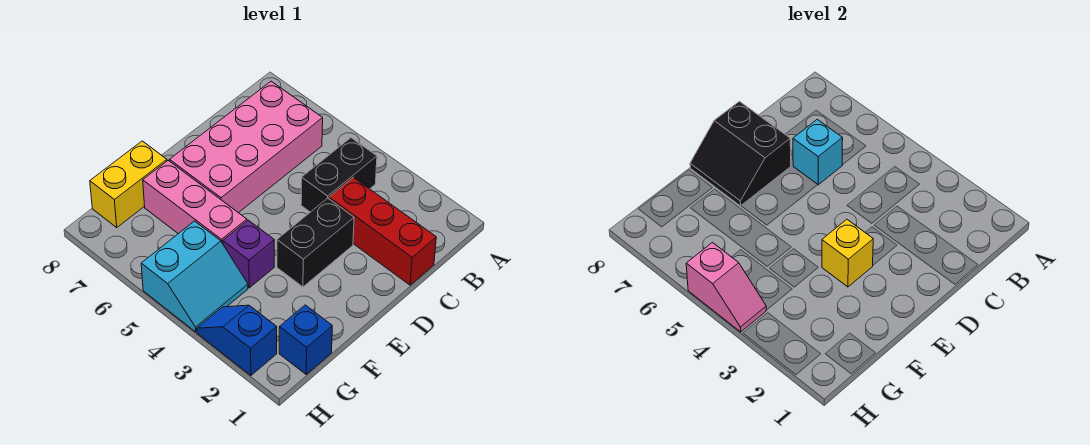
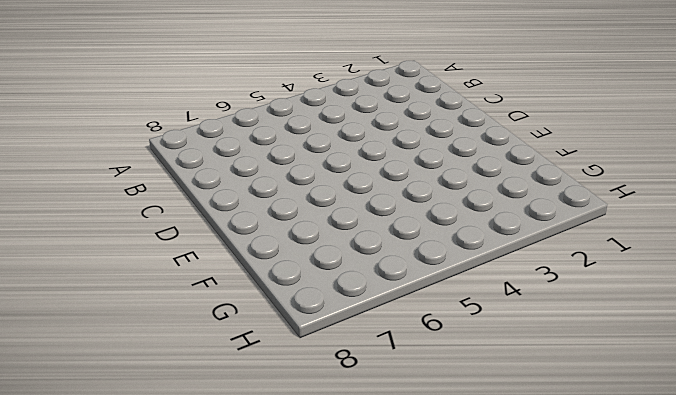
none -> black brick B4:C4 level 1
none -> pink brick B6:E7 level 1
none -> red brick C1:C3 level 1

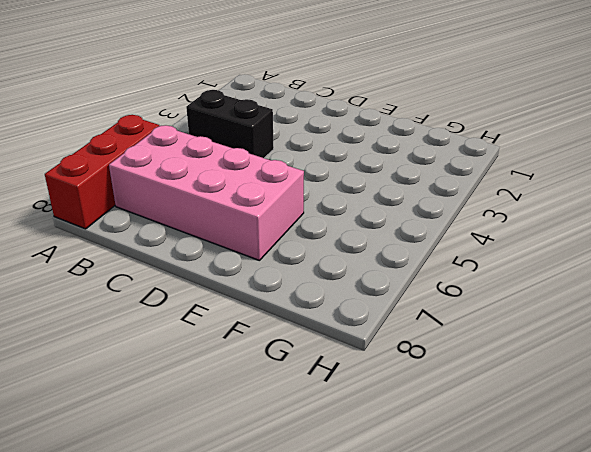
red brick A6:A8 level 1 -> red brick C1:C3 level 1
none -> black brick D3:E3 level 1
none -> purple brick F4 level 1
none -> pink brick F5:F7 level 1

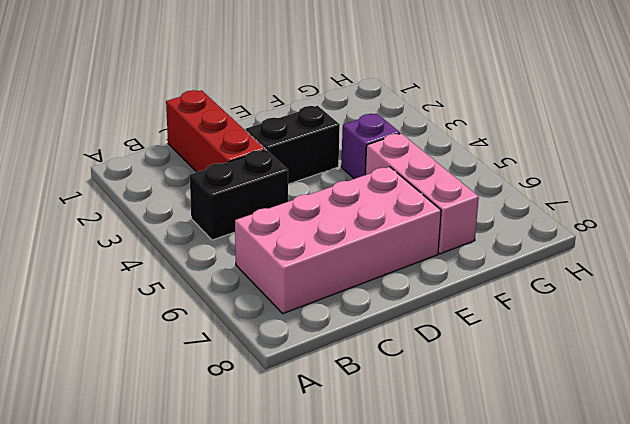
none -> yellow brick F8:G8 level 1
none -> blue brick G1 level 1
none -> cyan slope G4:H5 level 1 top 5

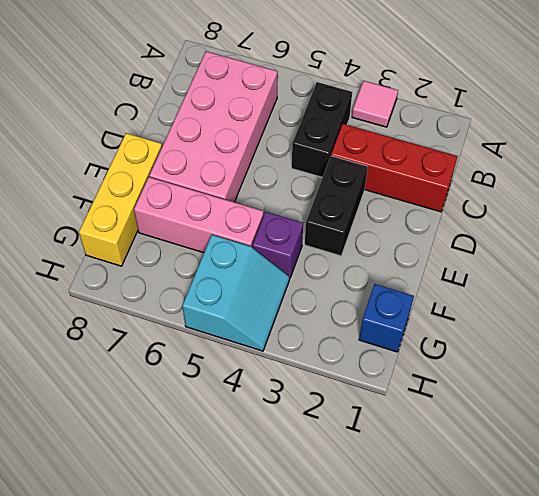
pink tile A3 level 1 -> none
yellow brick E8:G8 level 1 -> yellow brick F8:G8 level 1
none -> blue slope H2:H3 level 1 top 2
none -> cyan brick C6 level 2
none -> black slope D7:E8 level 2 top D

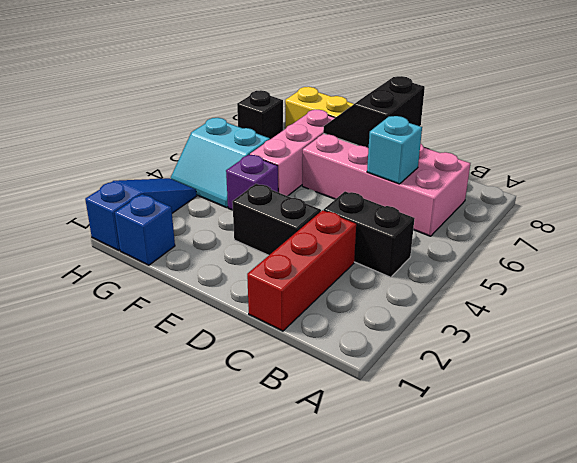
blue slope H1:H3 level 1 top 1 -> blue slope H2:H3 level 1 top 2
black brick H7 level 1 -> none
none -> yellow brick E3 level 2
none -> pink slope H4:H5 level 2 top 5

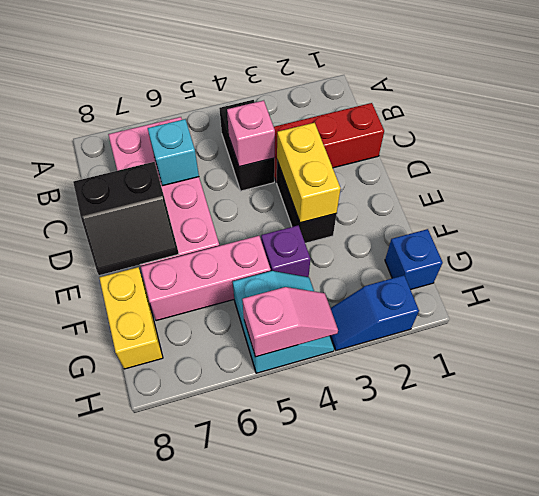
pink brick C4 level 2 -> none
yellow brick D3:E3 level 2 -> yellow brick E3 level 2

